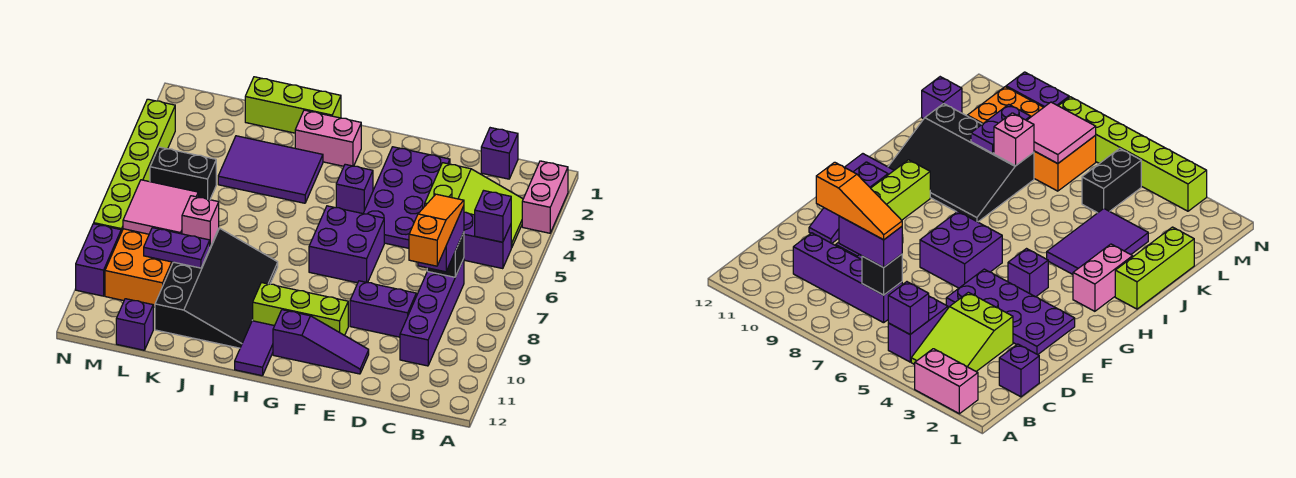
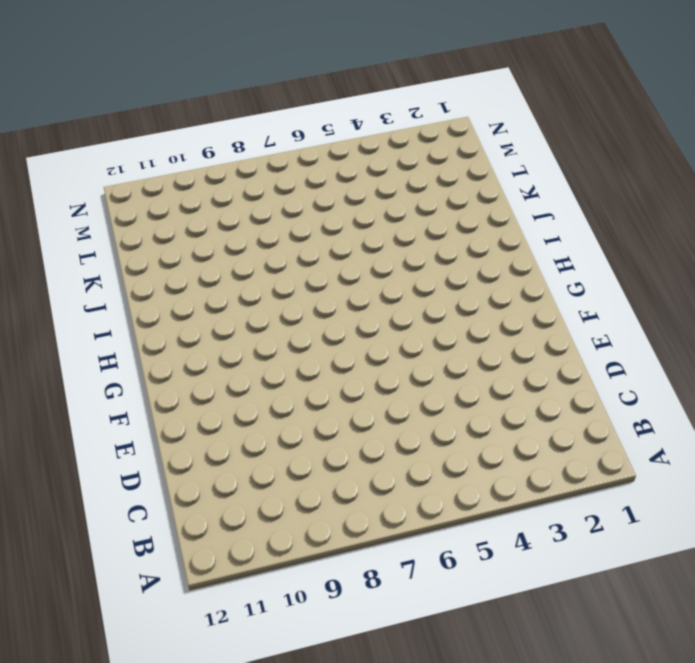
none -> pink brick A2:A3 level 1
none -> lime slope B3:D4 level 1 top D
none -> purple brick B5:C5 level 1

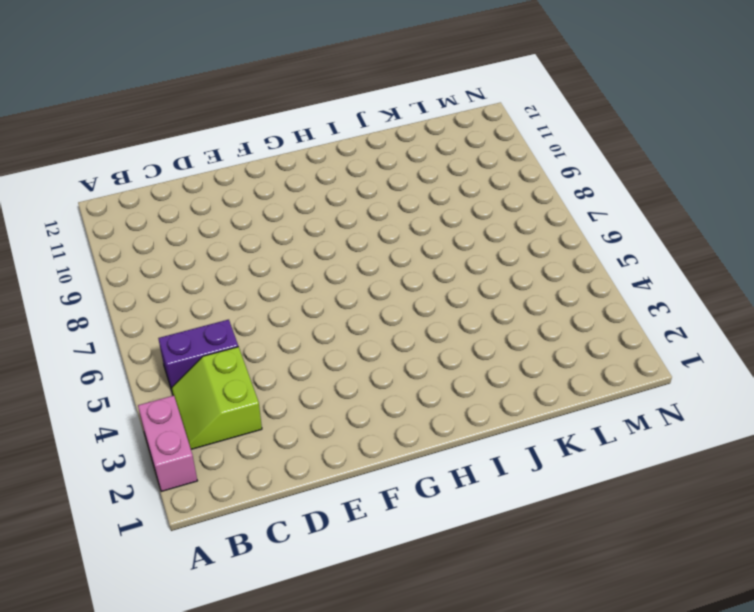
lime slope B3:C4 level 1 top C -> lime slope B3:D4 level 1 top D
none -> purple brick C1 level 1
none -> purple brick C7:C10 level 1
none -> purple brick D9:E9 level 1

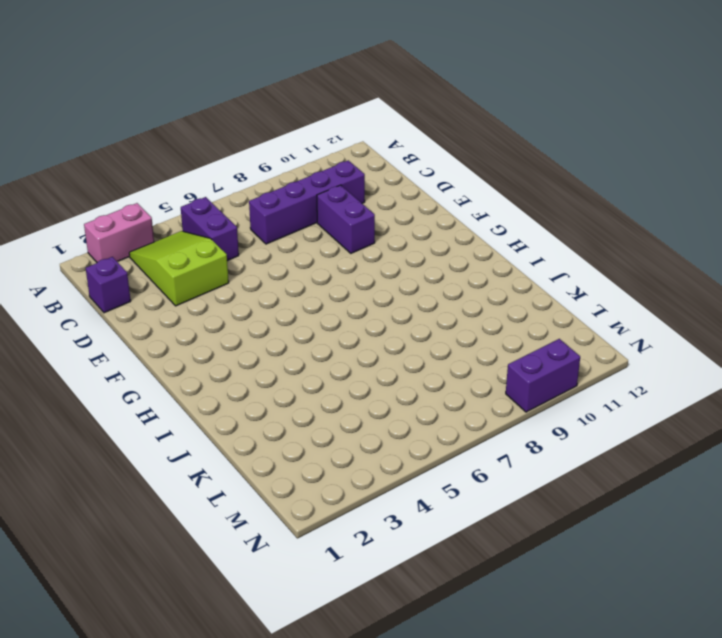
none -> purple plate E2:F5 level 1
none -> purple slope E11:G11 level 1 top G
none -> purple brick F6:G7 level 1

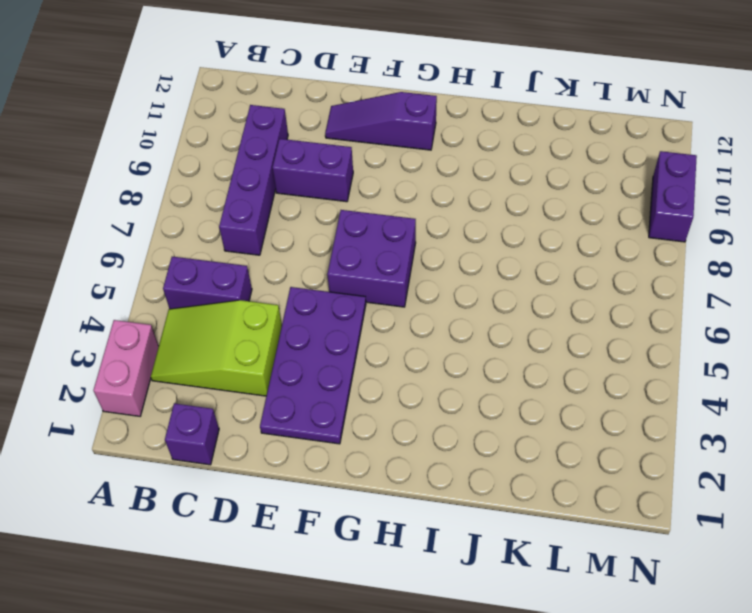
none -> lime brick F10:H10 level 1
none -> purple brick G4 level 1
none -> pink brick H2:I2 level 1

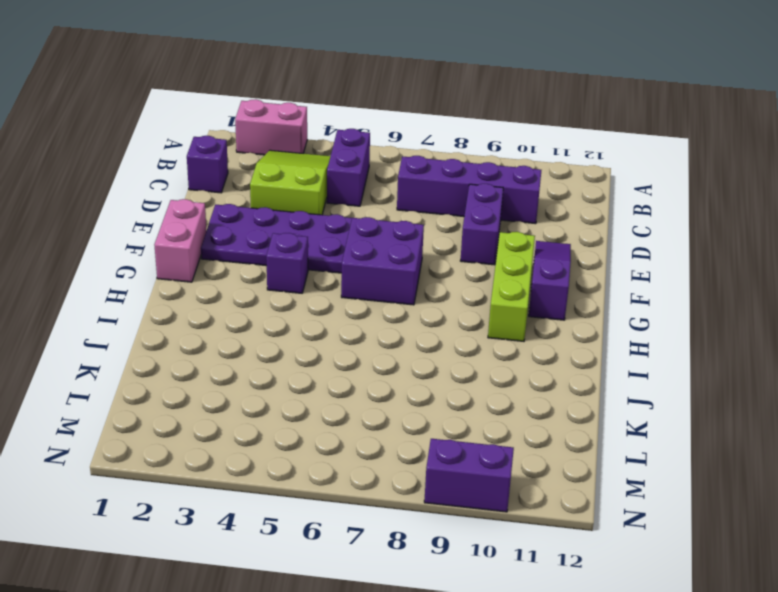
pink brick F1:G1 level 1 -> pink brick H2:I2 level 1
none -> purple tile H11:H12 level 1
none -> lime brick I1:K1 level 1
none -> purple tile I3:K4 level 1

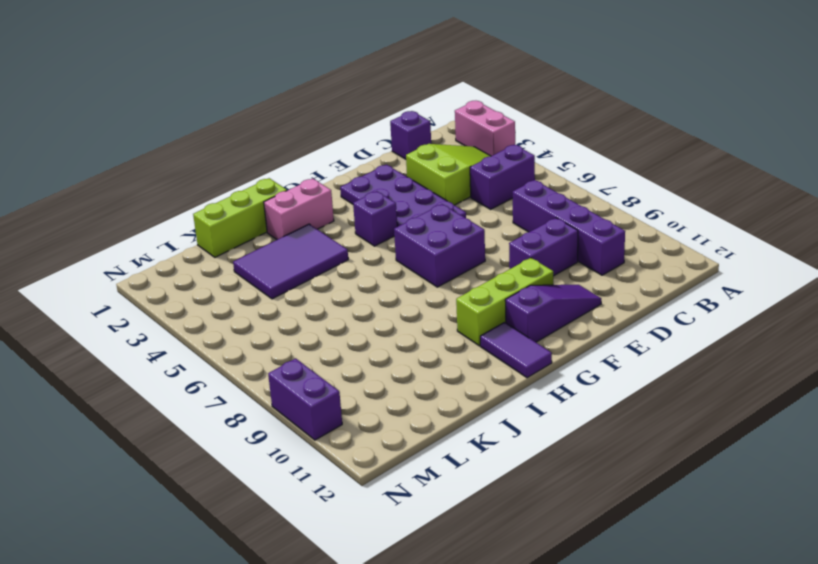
none -> black slope I8:K11 level 1 top K
none -> black brick L5:M5 level 1
none -> orange brick L7:M10 level 1

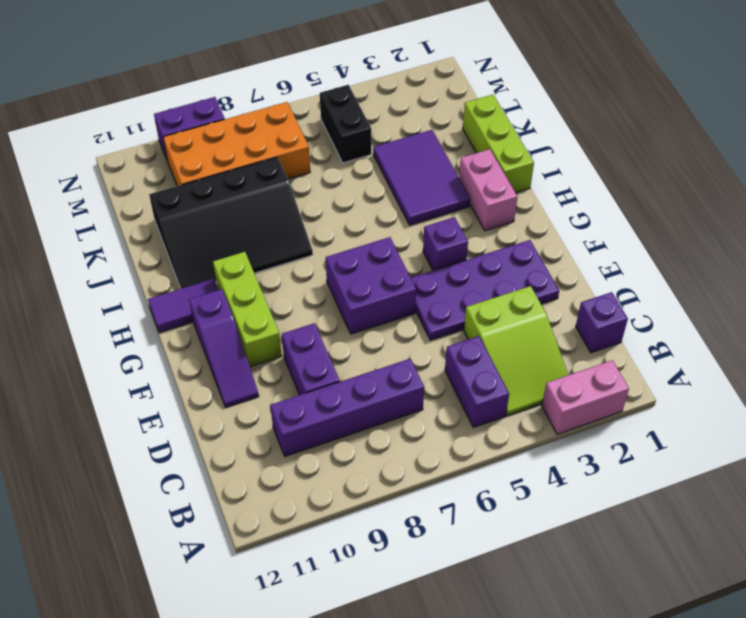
none -> purple brick L12 level 1
none -> lime brick N3:N8 level 1
none -> purple brick B5 level 2

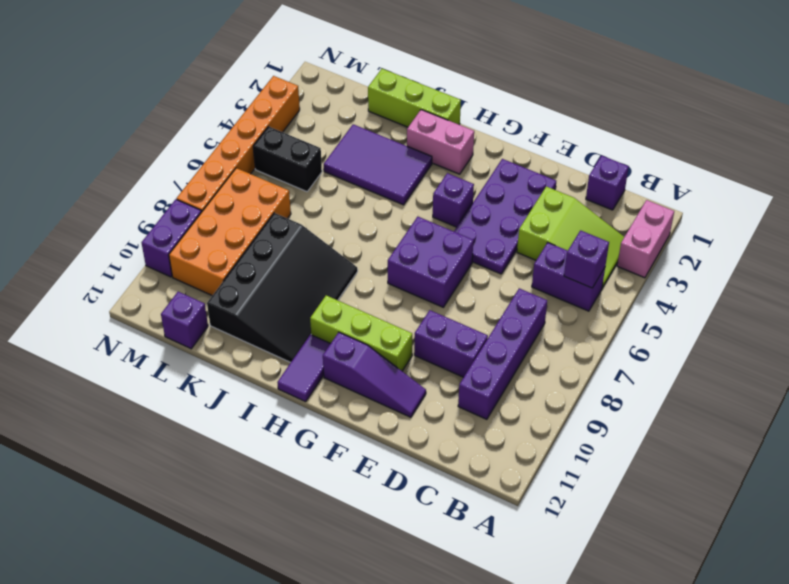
orange brick N3:N8 level 1 -> lime brick N3:N8 level 1
none -> black brick C7 level 2
none -> pink brick K8 level 2
none -> purple plate K9:L9 level 2

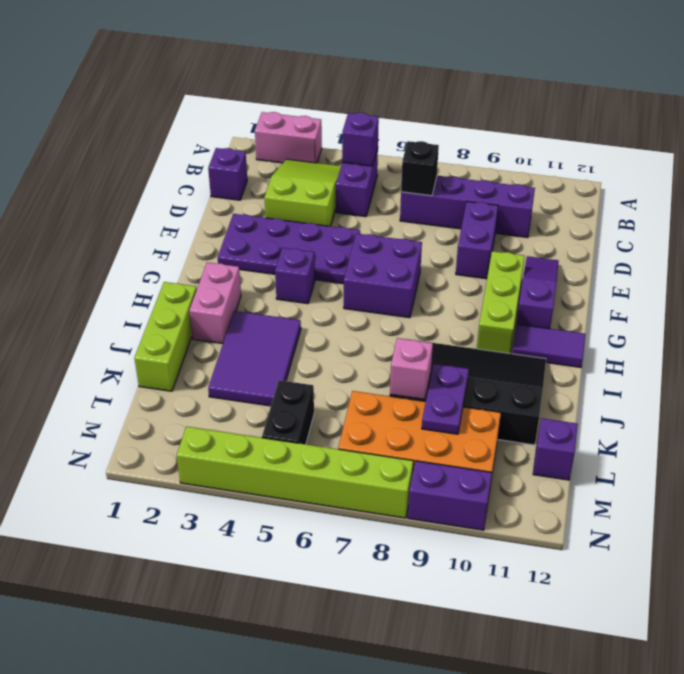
none -> pink tile L7:M8 level 2
none -> purple brick C7:C8 level 3
none -> orange slope C7:C9 level 4 top 9

